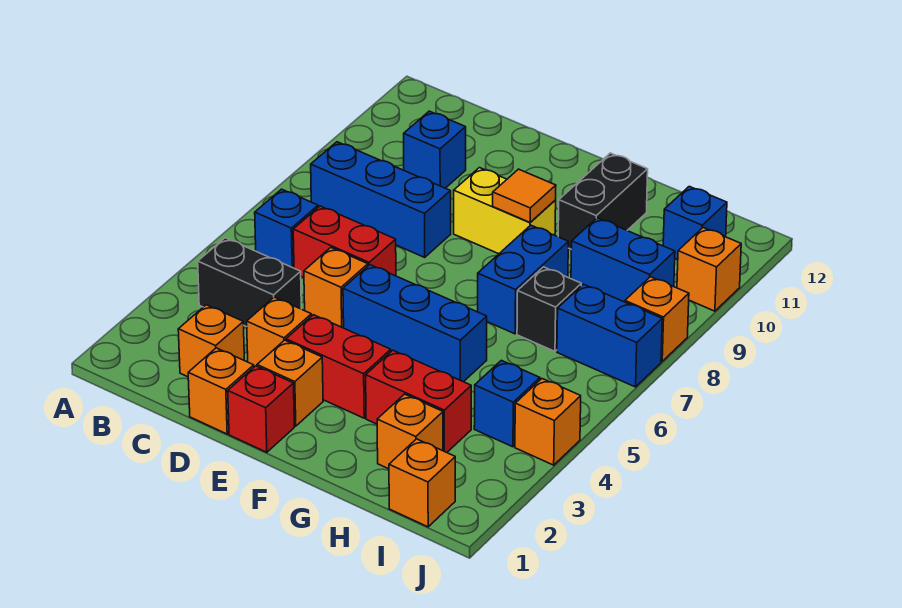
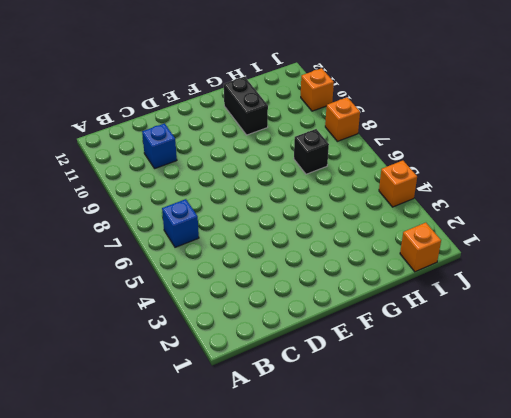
none -> black brick B4:C4 level 1
none -> blue brick B8:D8 level 1
none -> orange brick C2 level 1

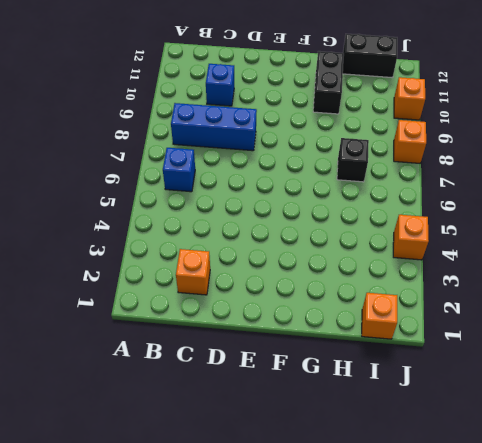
black brick H12:I12 level 1 -> black brick B4:C4 level 1
none -> red brick C6:D6 level 1
none -> orange brick D1 level 1
none -> orange brick D3 level 1

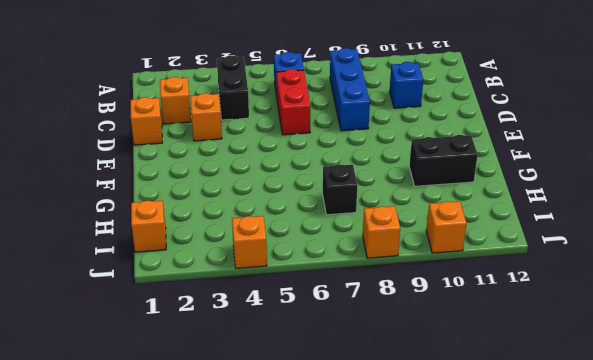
none -> orange brick D5 level 1
none -> red brick E1 level 1
none -> orange brick E2 level 1

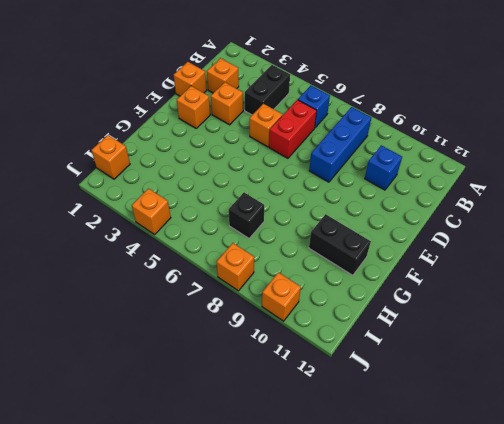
none -> red brick E1 level 1
none -> red brick E3:F3 level 1
none -> blue brick E5:G5 level 1

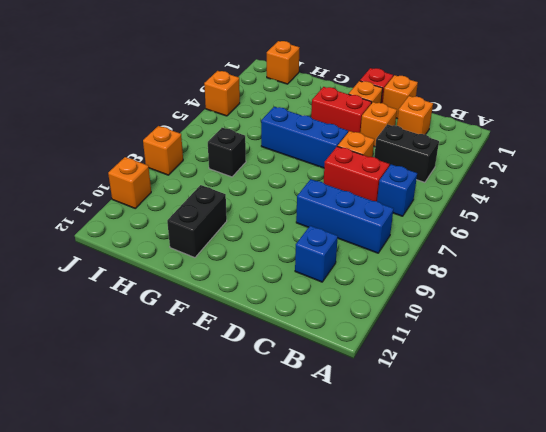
none -> yellow brick E9:F9 level 1
none -> red brick G3:H3 level 1
none -> blue brick G7:G8 level 1

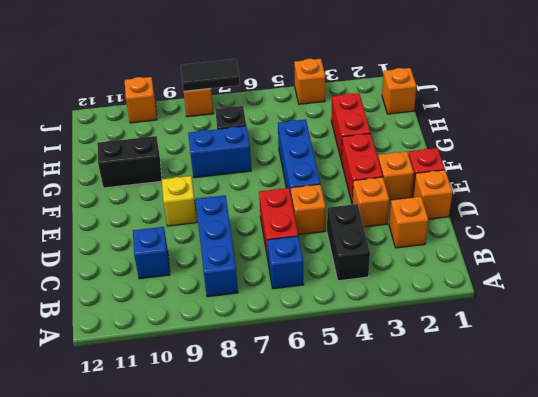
yellow brick E9 level 1 -> yellow brick E9:F9 level 1
black tile J7:J8 level 2 -> none
none -> orange brick H2 level 1
none -> blue brick H9:I9 level 1
none -> blue brick I4 level 1

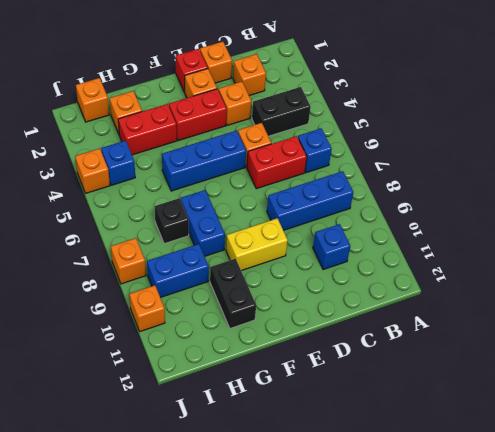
none -> blue brick I7:J7 level 1
none -> blue brick I11 level 1
none -> orange tile F9 level 2

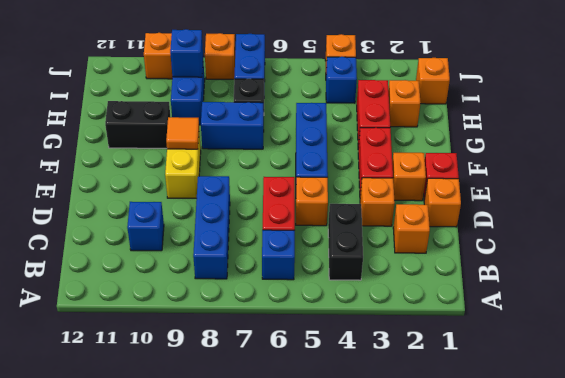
blue brick I9 level 2 -> blue brick I11 level 1

